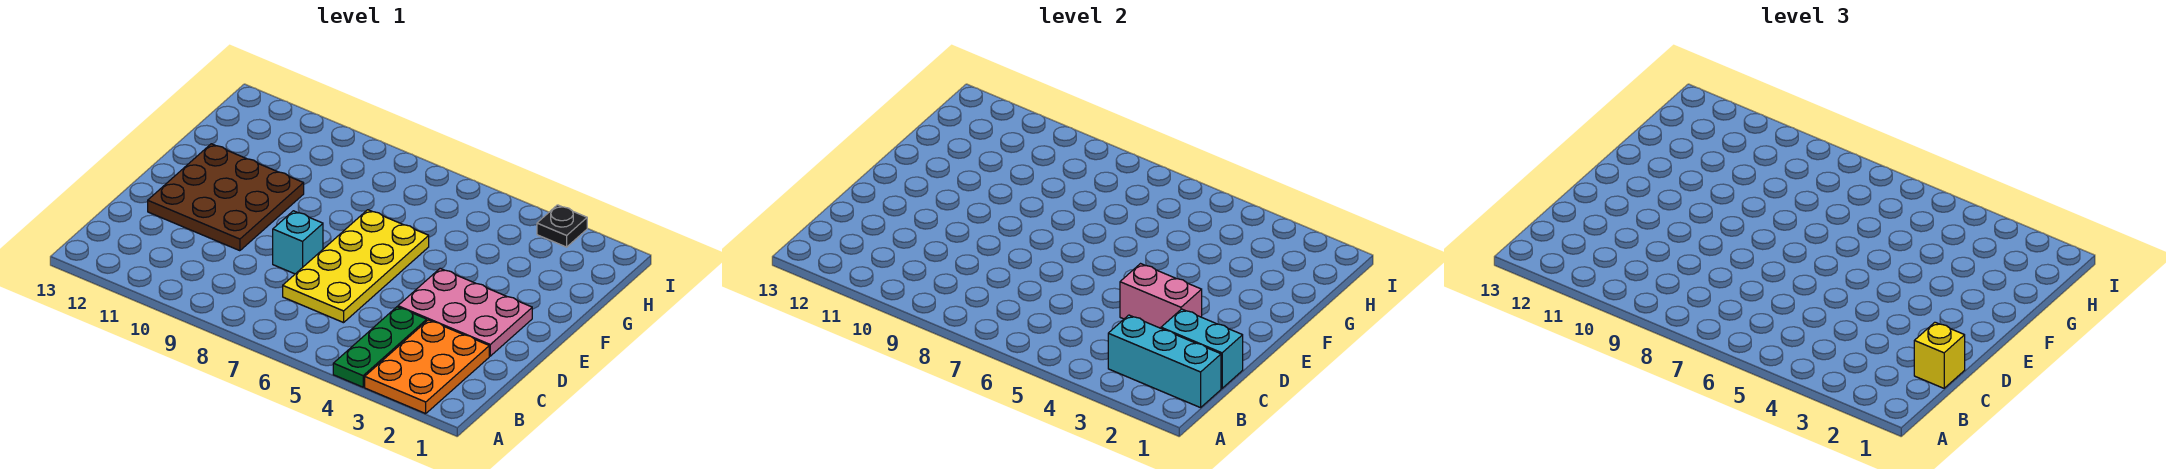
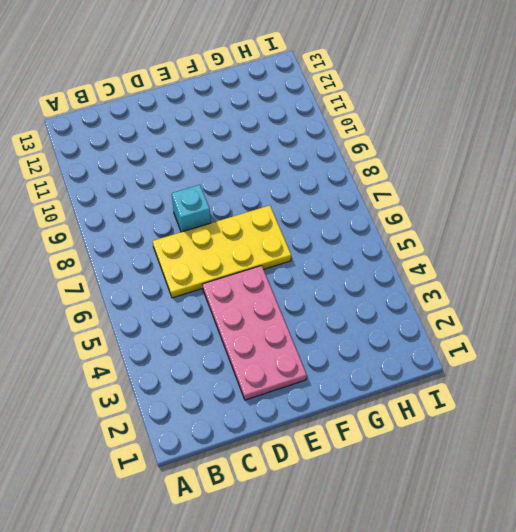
pink plate D2:E5 level 1 -> pink plate D2:E4 level 1
none -> orange plate A2:C3 level 1
none -> green plate A4:C4 level 1

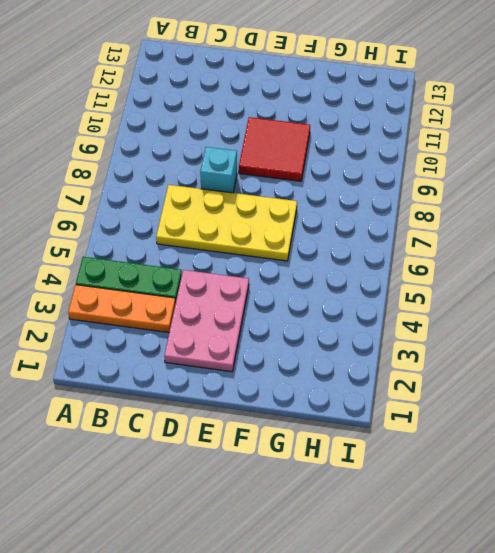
orange plate A3:C3 level 1 -> orange plate A2:C3 level 1
red tile E9:F10 level 1 -> brown plate D10:F12 level 1
none -> black plate I3 level 1
none -> cyan brick B1:B3 level 2

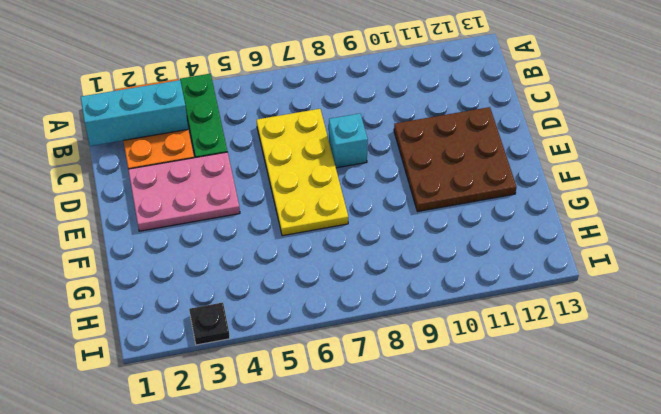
none -> cyan brick C1:C2 level 2
none -> pink brick D3:D4 level 2

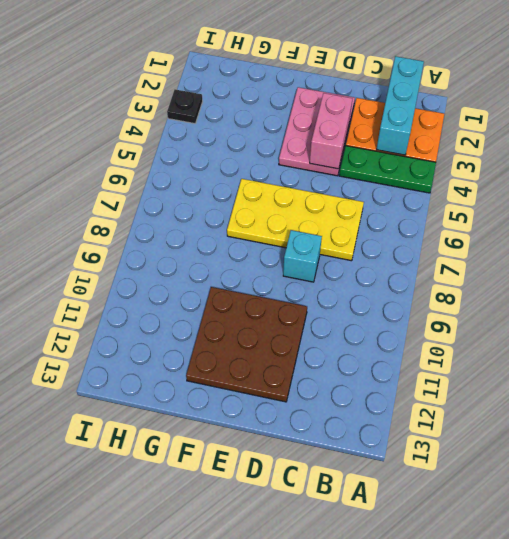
none -> cyan brick C1:C2 level 2
none -> yellow brick C1 level 3

